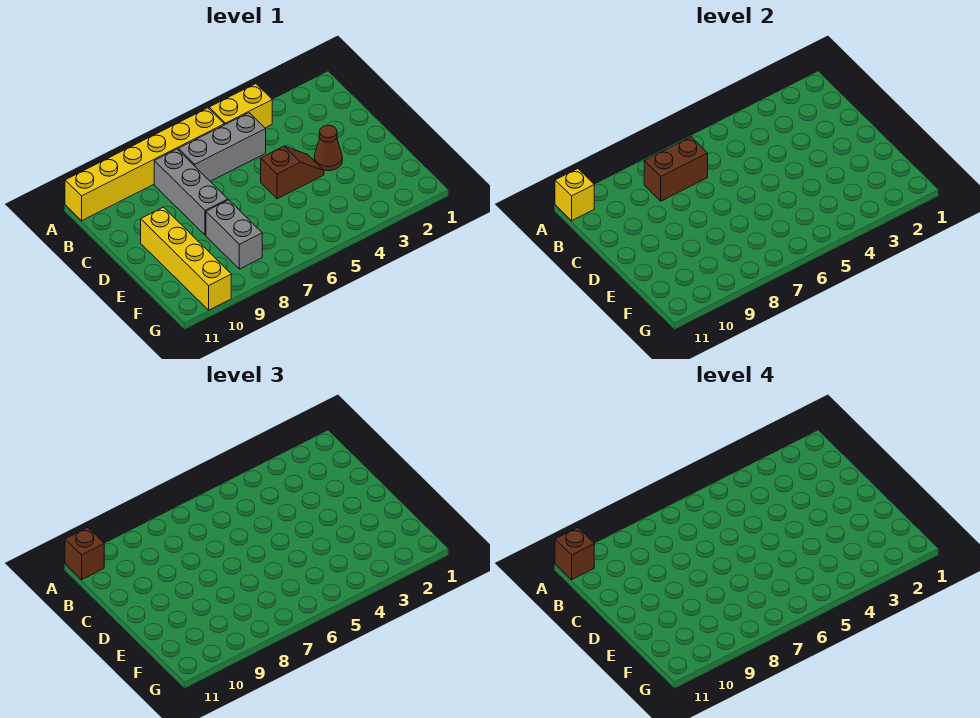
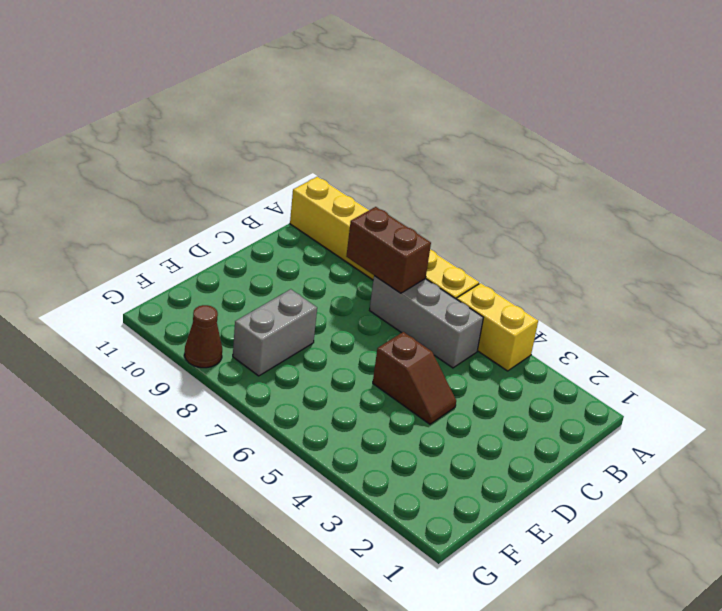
brown cone G9 level 1 -> brown cone D3 level 1
none -> grey brick B8:D8 level 1
none -> yellow brick D10:G10 level 1
none -> yellow brick A11 level 2

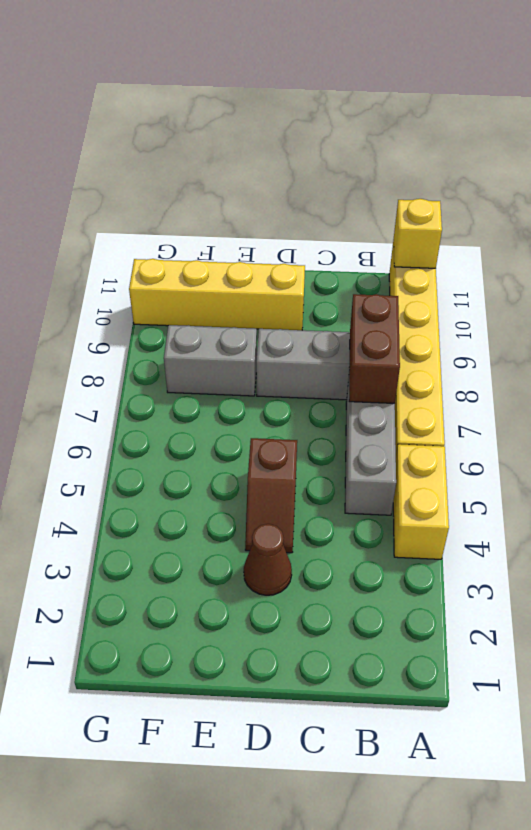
none -> brown brick A11 level 3
none -> brown brick A11 level 4

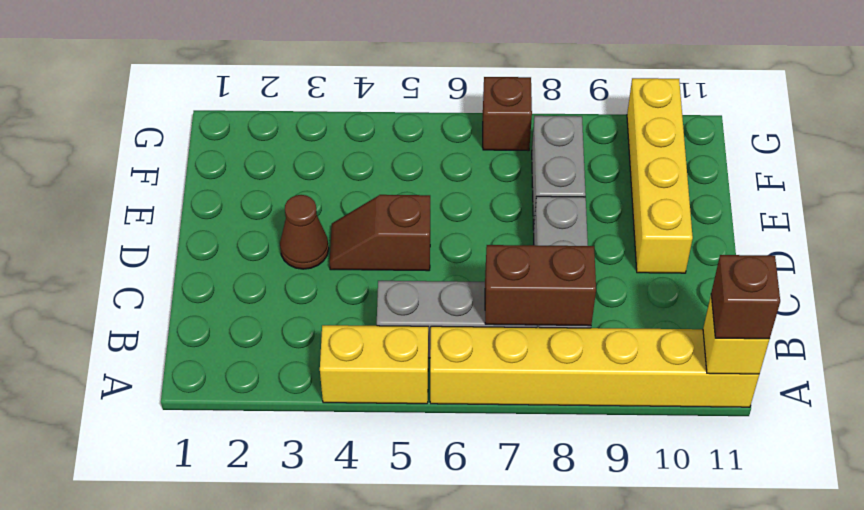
brown brick G7 level 1 -> brown brick A11 level 4

